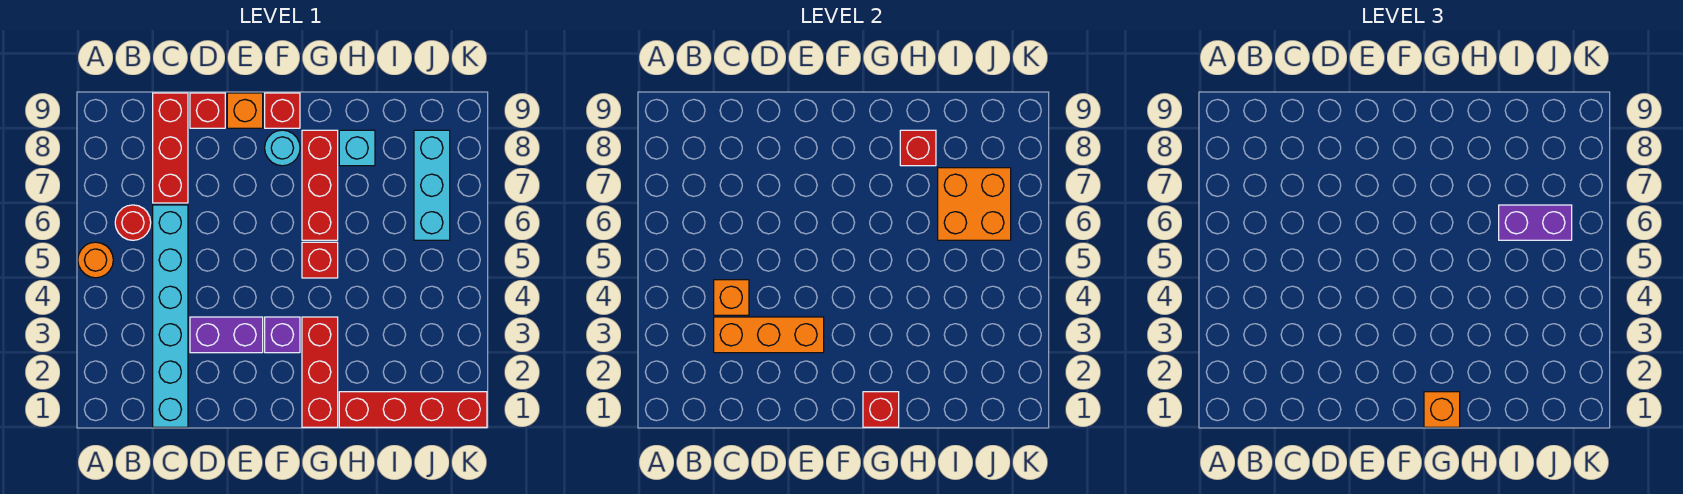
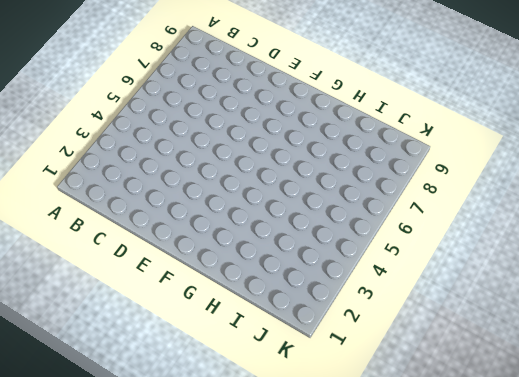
none -> orange round brick A5 level 1
none -> red round brick B6 level 1
none -> cyan brick C1:C6 level 1

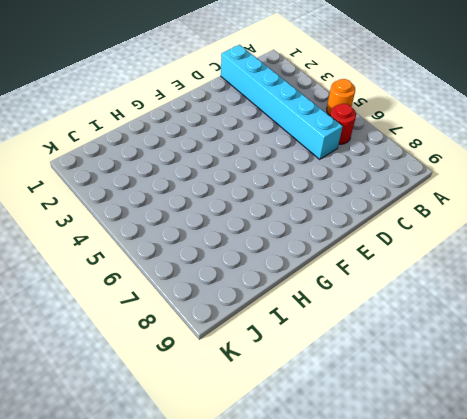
none -> red brick C7:C9 level 1
none -> purple brick D3:E3 level 1
none -> red brick D9 level 1

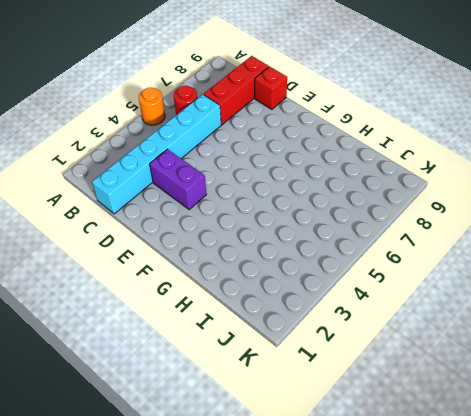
none -> orange brick E9 level 1
none -> purple brick F3 level 1
none -> cyan round brick F8 level 1

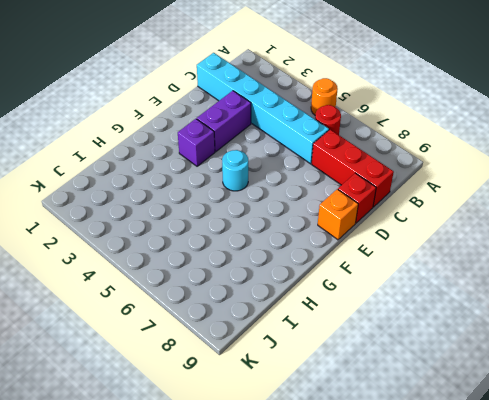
cyan round brick F5 level 1 -> cyan round brick F8 level 1
none -> red brick F9 level 1
none -> red brick G1:G3 level 1
none -> red brick G5 level 1

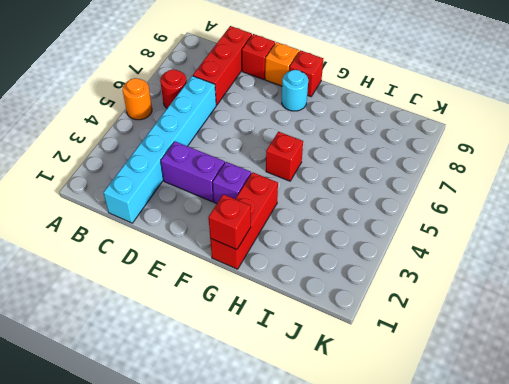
none -> red brick G6:G8 level 1
none -> red brick H1:K1 level 1
none -> cyan brick H8 level 1

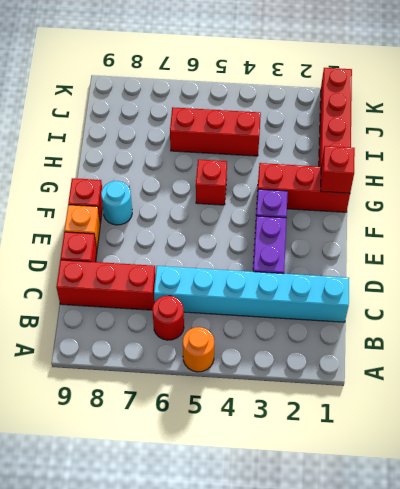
red brick I4:I6 level 1 -> red brick G6:G8 level 1
none -> cyan brick H8 level 1
none -> cyan brick J6:J8 level 1
none -> orange brick C3:E3 level 2

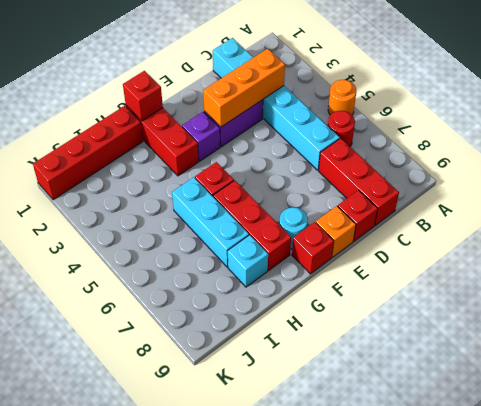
cyan brick H5:H7 level 1 -> cyan brick J6:J8 level 1
none -> orange brick C4 level 2
none -> red brick H8 level 2
none -> orange brick I6:J7 level 2

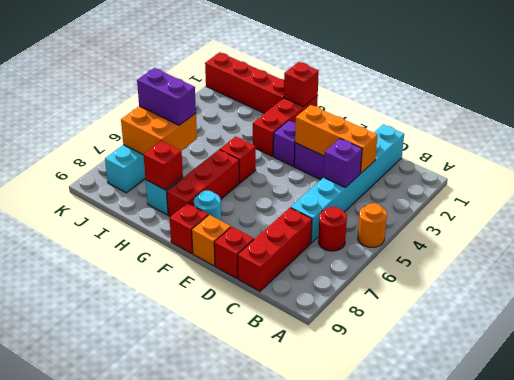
purple brick C4 level 2 -> orange brick C4 level 2
none -> orange brick G1 level 3

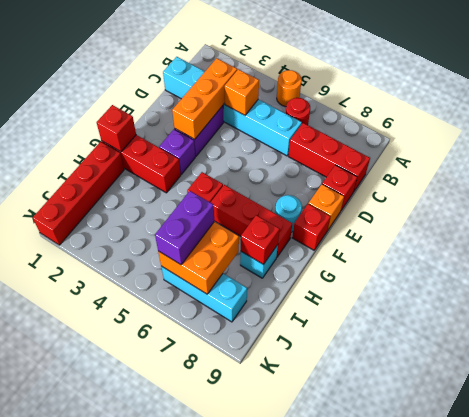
none -> orange brick G1 level 3

